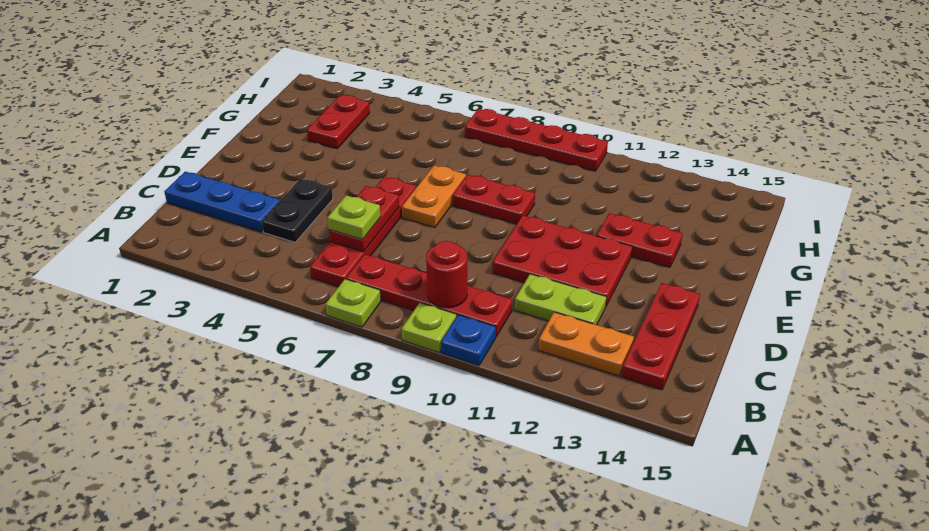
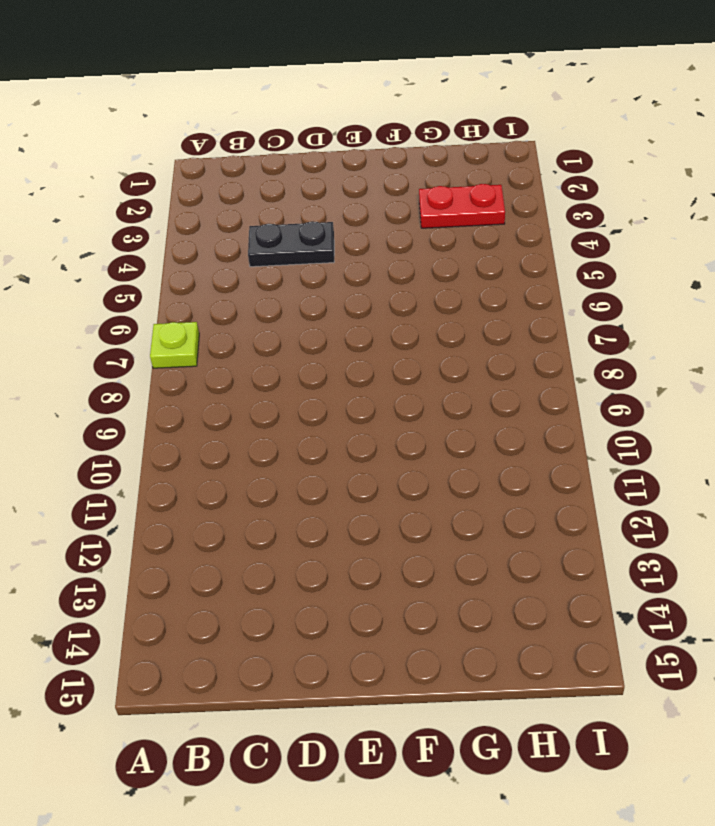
none -> lime plate A9 level 1
none -> blue plate A10 level 1
none -> red plate B6:E6 level 1

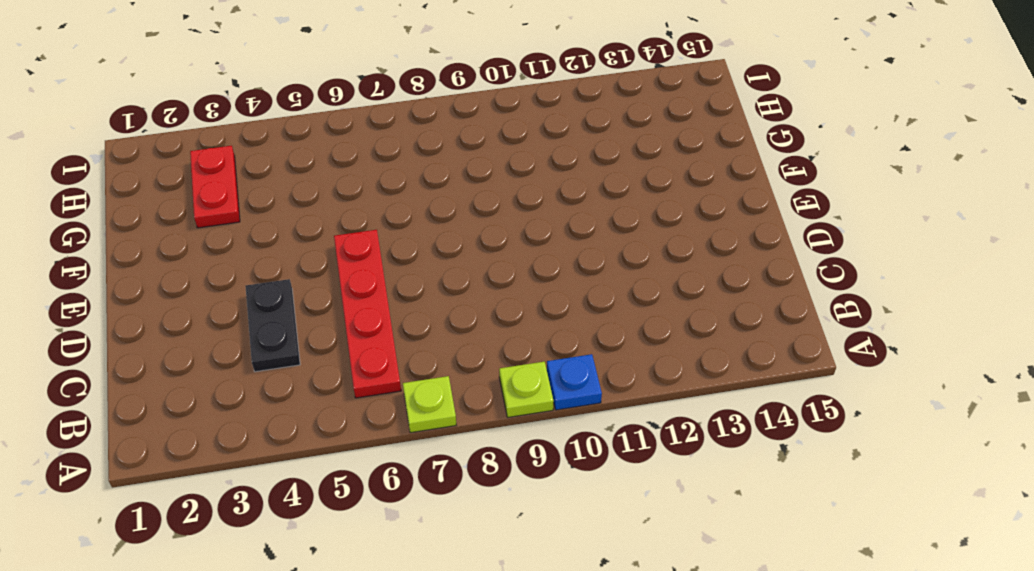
none -> red plate B7:B10 level 1
none -> orange plate B12:B13 level 1
none -> red plate B14:D14 level 1

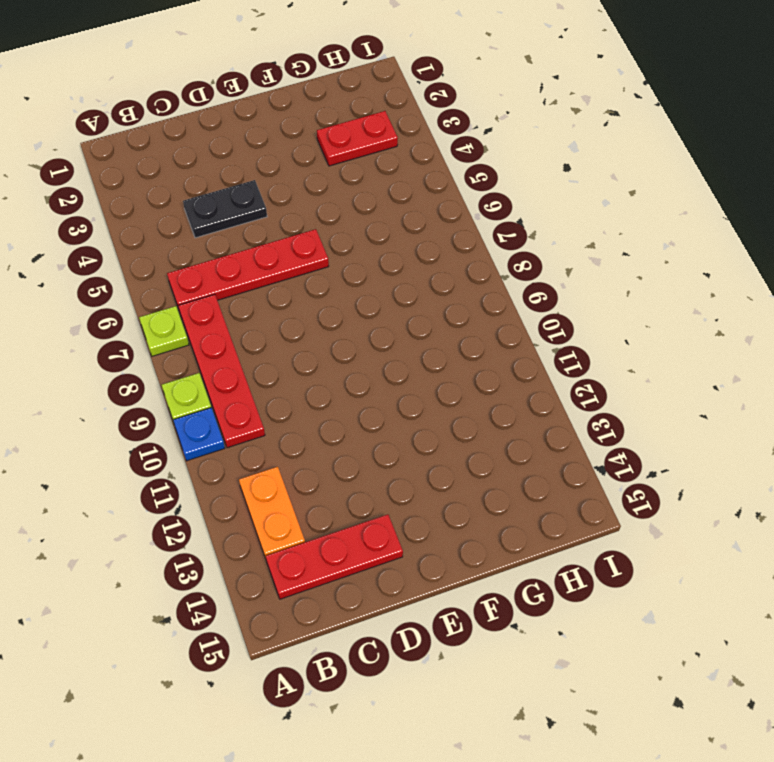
none -> blue plate C1:C3 level 1
none -> lime plate C11:C12 level 1
none -> red plate D10:E12 level 1

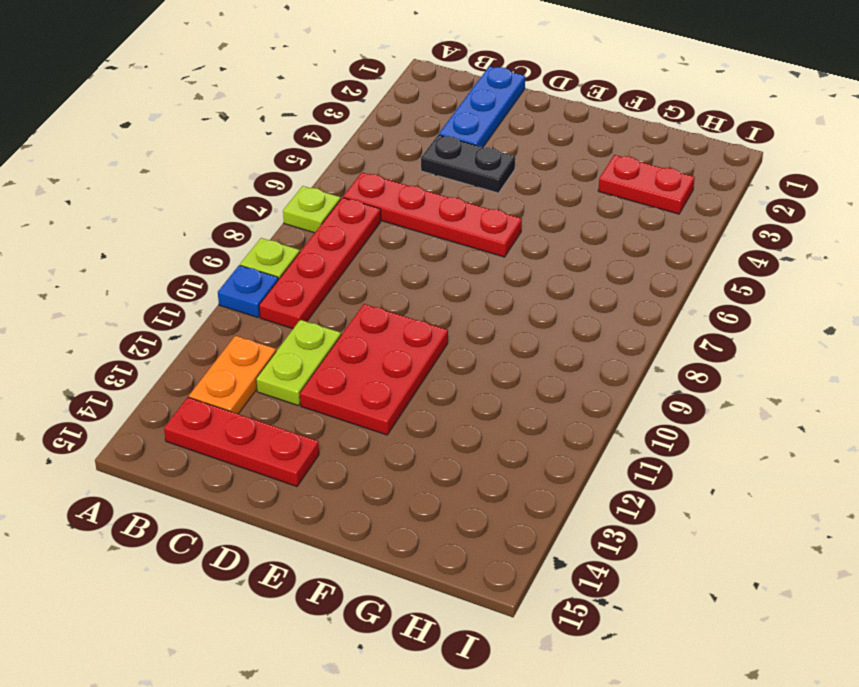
none -> orange plate E7:F7 level 1
none -> red plate F8:F9 level 1
none -> red plate F12:F13 level 1

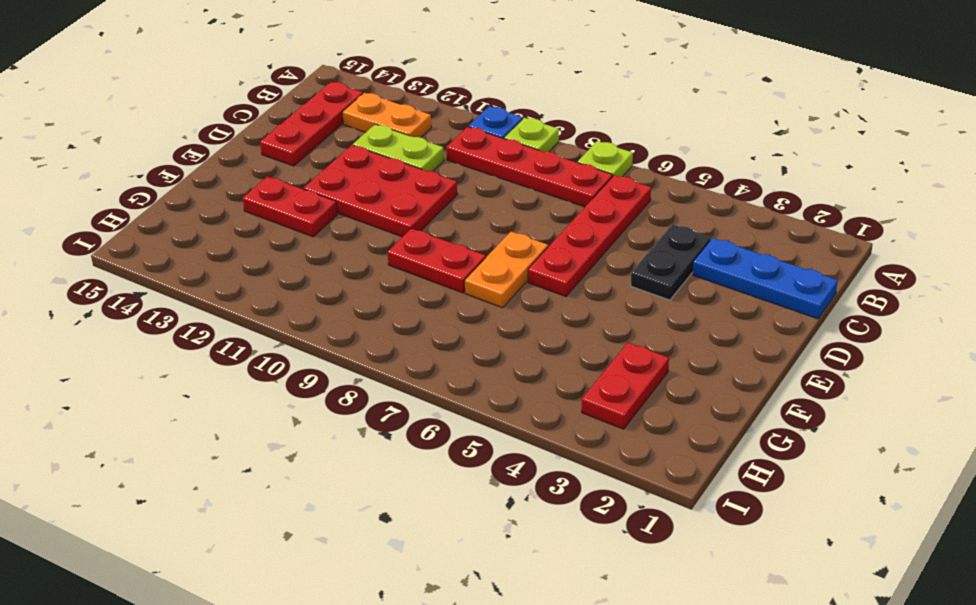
none -> red plate I7:I10 level 1
none -> red round brick B9 level 2
none -> red plate C6:D6 level 2

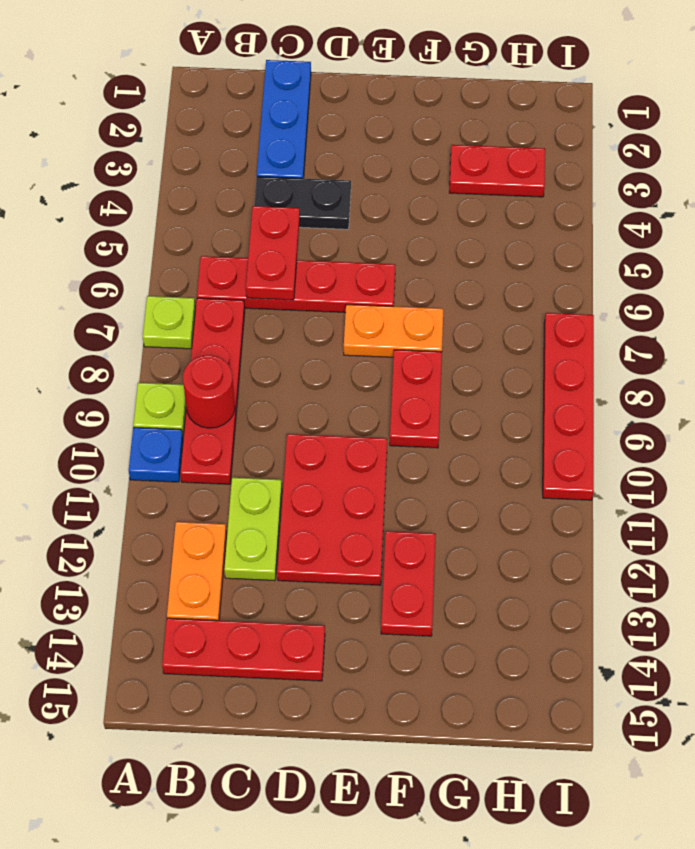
red plate C5:C6 level 2 -> red plate C6:D6 level 2
none -> lime plate C6 level 3

